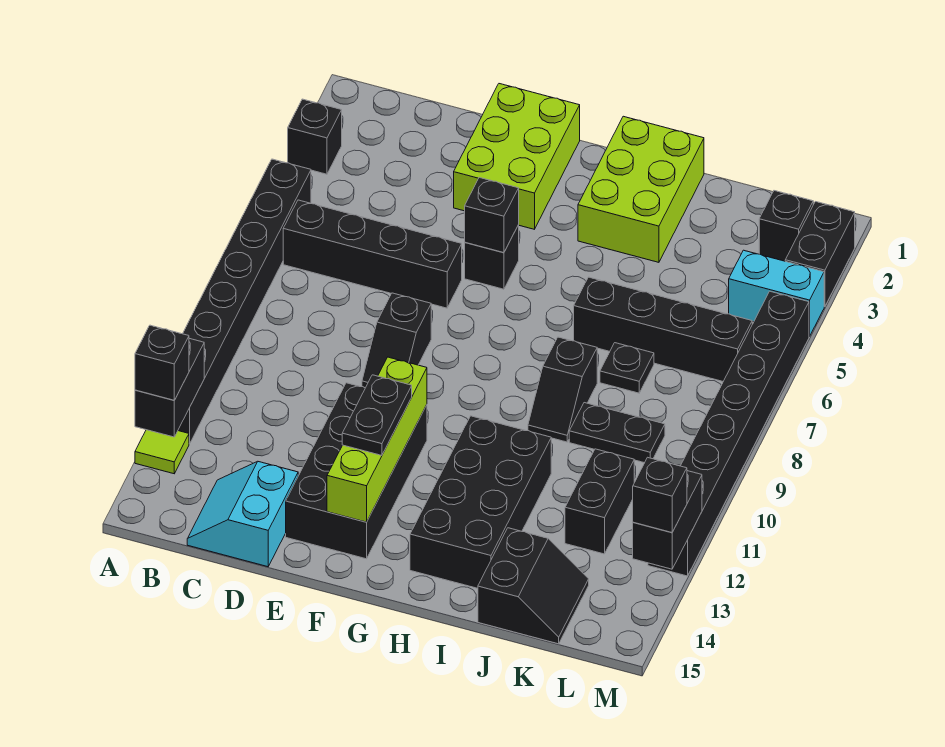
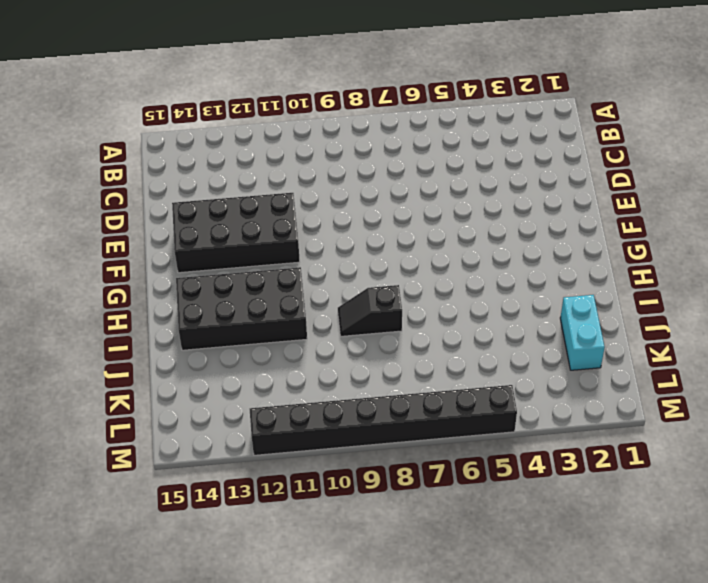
cyan brick J2:K2 level 1 -> cyan brick L4:M4 level 1
none -> black brick A3 level 1
none -> black brick A5:A12 level 1
none -> lime tile A13 level 1

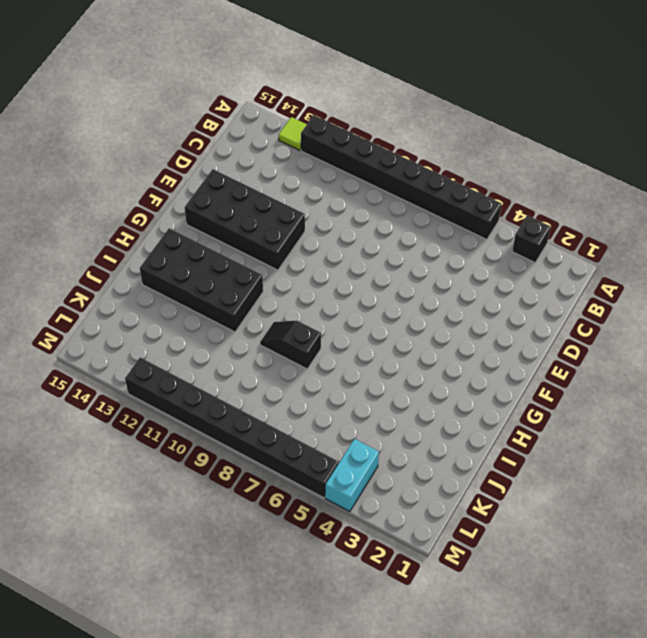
none -> black brick B6:E6 level 1
none -> cyan slope C14:D15 level 1 top D
none -> lime brick E1:F3 level 1

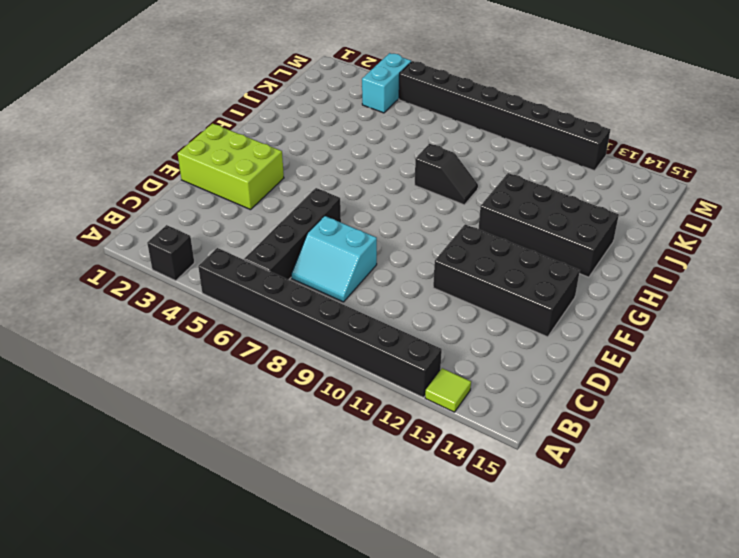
cyan slope C7:D8 level 1 top D -> cyan slope C14:D15 level 1 top D
none -> black slope E8:E9 level 1 top 8
none -> black brick F5 level 1
none -> lime brick H1:I3 level 1

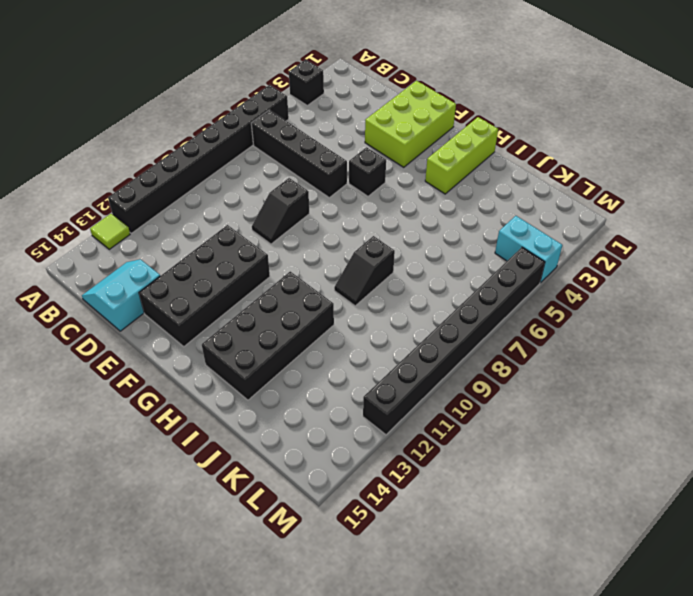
lime brick H1:H3 level 1 -> lime brick H1:I3 level 1
none -> black brick I6:L6 level 1
none -> black plate J7 level 1
none -> black plate J9:K9 level 1

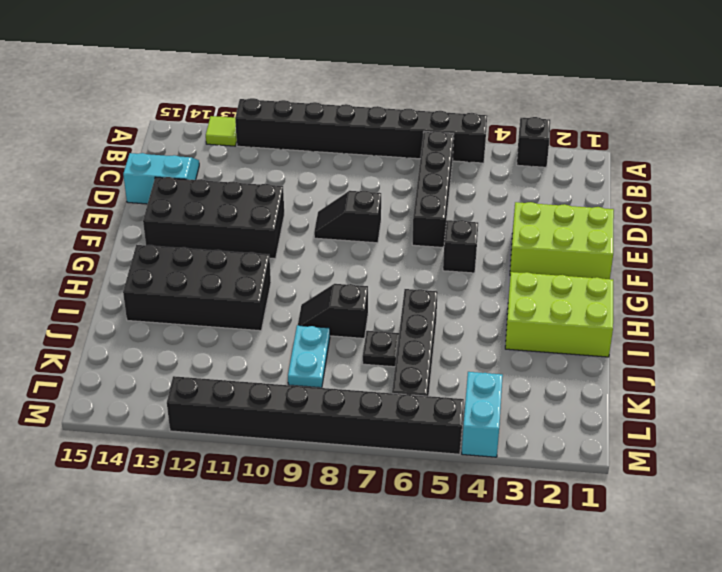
cyan plate J9:K9 level 1 -> black plate J9:K9 level 1
none -> black slope J14:K15 level 1 top J
none -> black brick K11:K12 level 1
none -> black brick L2 level 1

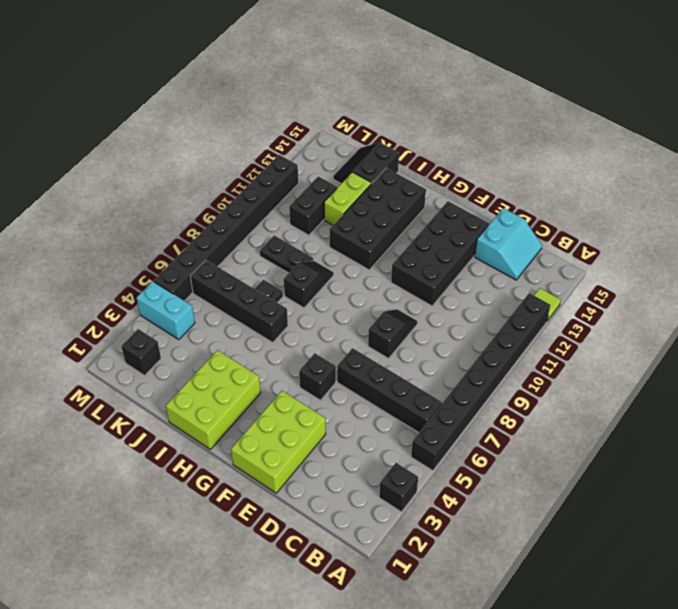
lime brick J12:J13 level 1 -> none
none -> black brick M2:M3 level 1
none -> black brick A12:A13 level 2
none -> black brick F5 level 2

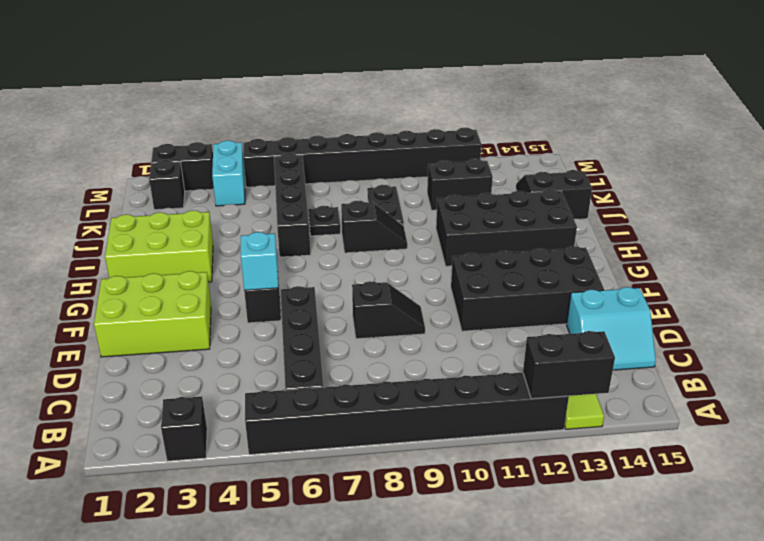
cyan brick F5 level 2 -> black brick F5 level 2
none -> lime brick F11:F14 level 2
none -> black brick M12:M13 level 2
none -> black brick A13 level 3

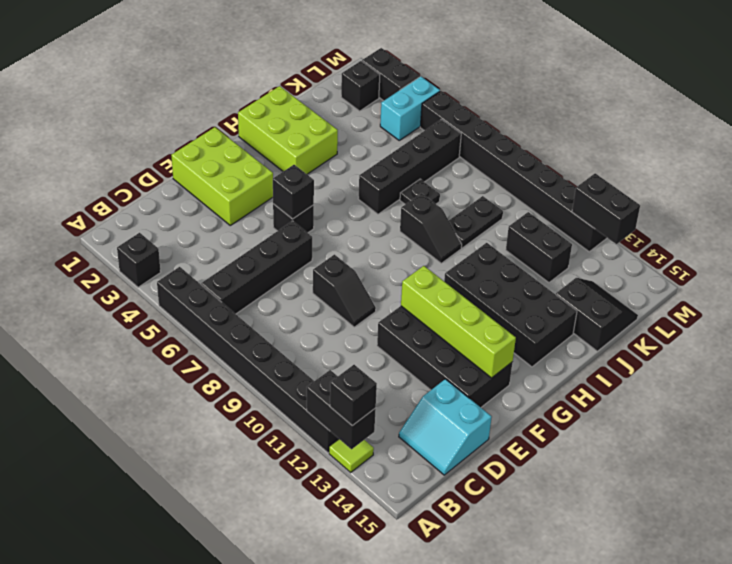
none -> black plate F12:F13 level 3
none -> black brick M13 level 3

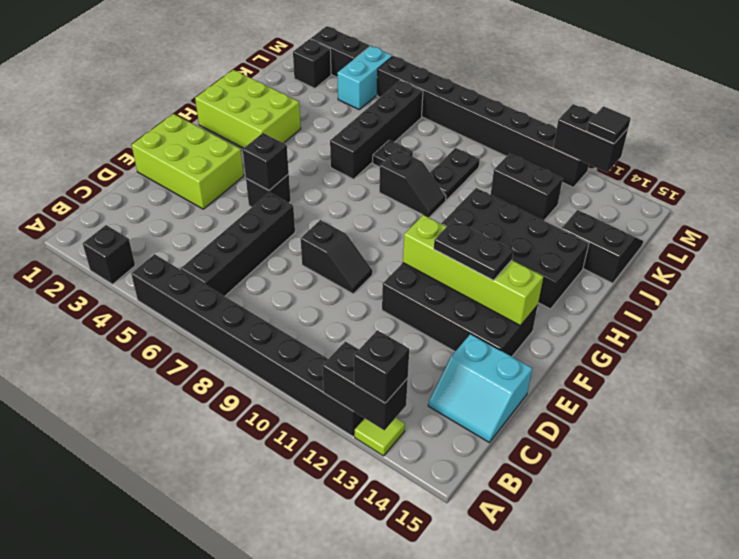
black tile M13 level 3 -> black brick M13 level 3

